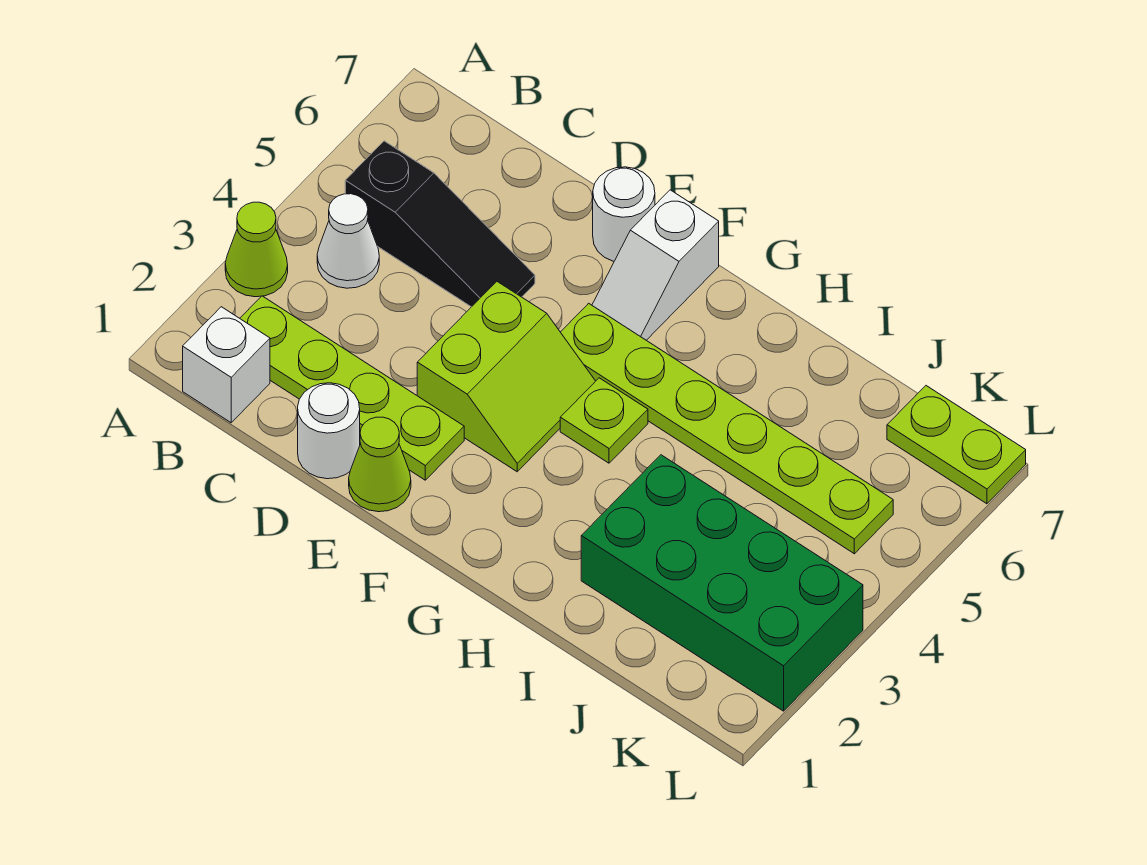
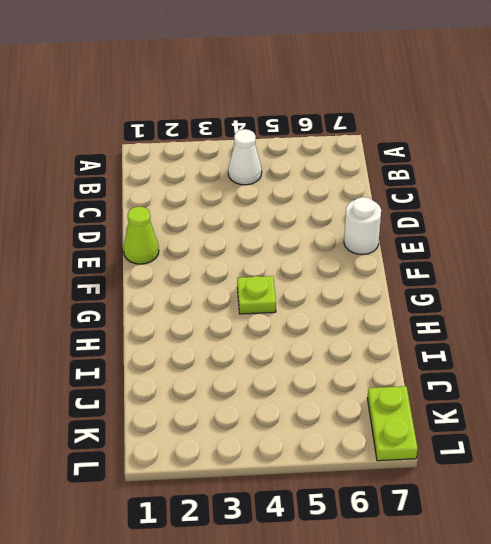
none -> lime cone A3 level 1
none -> white brick B1 level 1
none -> lime plate B2:E2 level 1

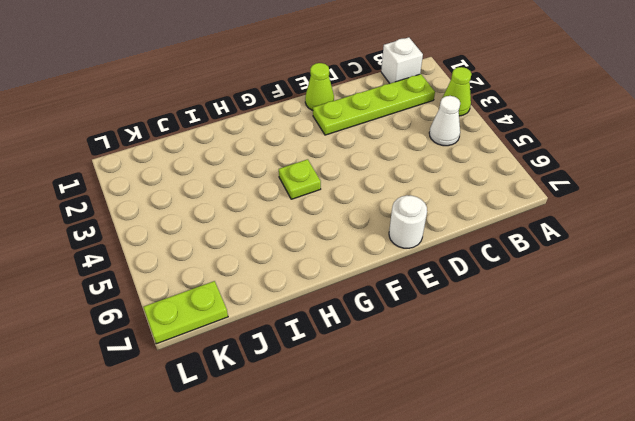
none -> black slope B5:D5 level 1 top B
none -> white round brick D1 level 1
none -> lime slope E3:F4 level 1 top E

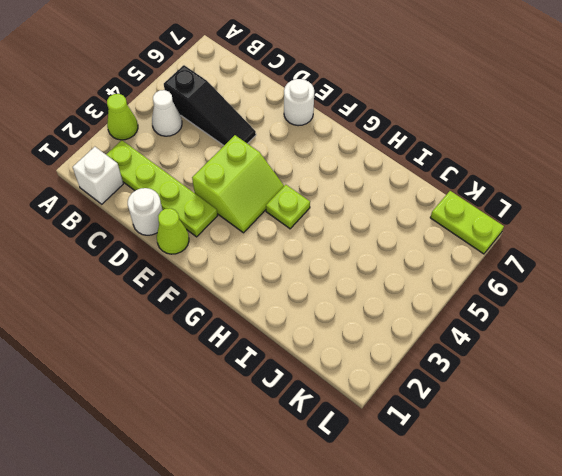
none -> lime plate F5:K5 level 1
none -> white slope F6:F7 level 1 top 7
none -> green brick I2:L3 level 1

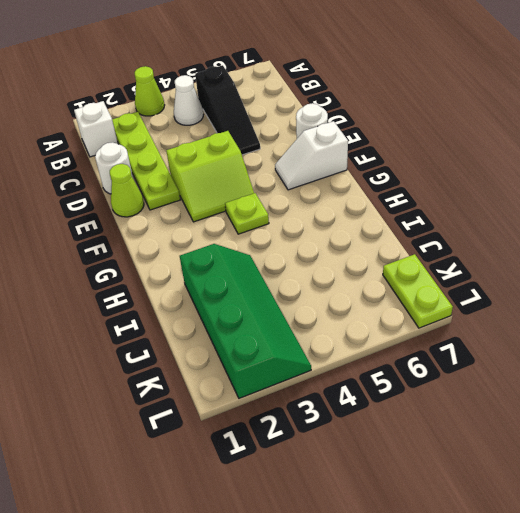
green slope I2:L3 level 1 top 2 -> green brick I2:L3 level 1
none -> lime plate F5:K5 level 1

